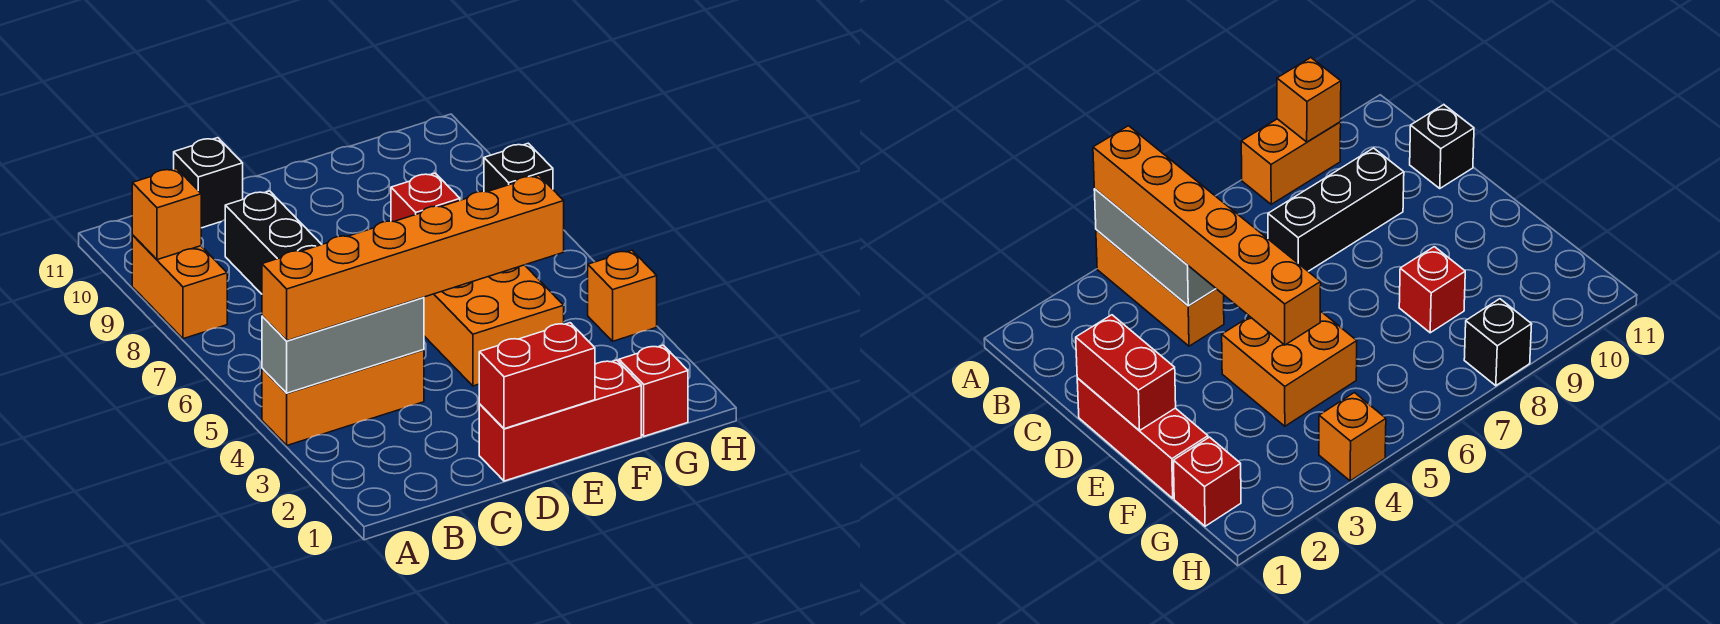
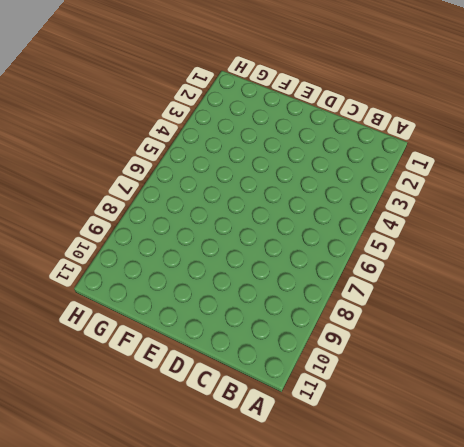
none -> orange brick A4:C4 level 1
none -> orange brick A8:A9 level 1
none -> black brick C7:C9 level 1

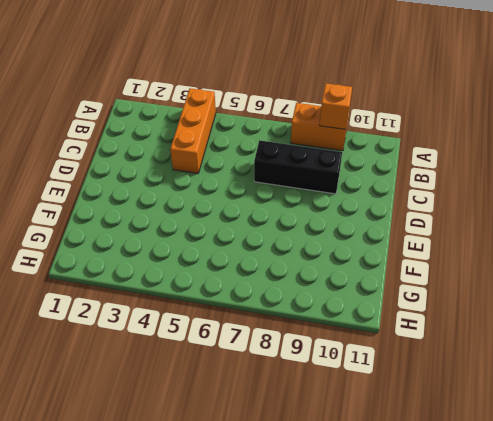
none -> black brick C11 level 1
none -> red brick D1:F1 level 1
none -> orange brick E4:F5 level 1

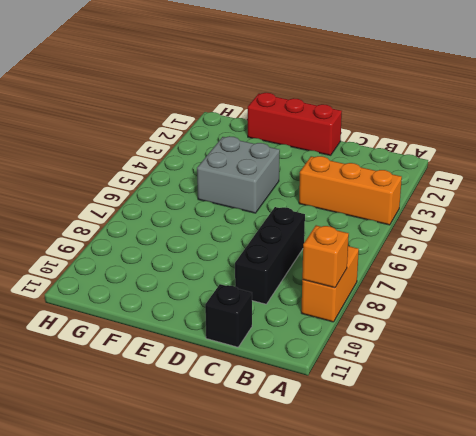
grey brick E4:F5 level 1 -> orange brick E4:F5 level 1
none -> red brick F8 level 1
none -> red brick G1 level 1
none -> orange brick H4 level 1

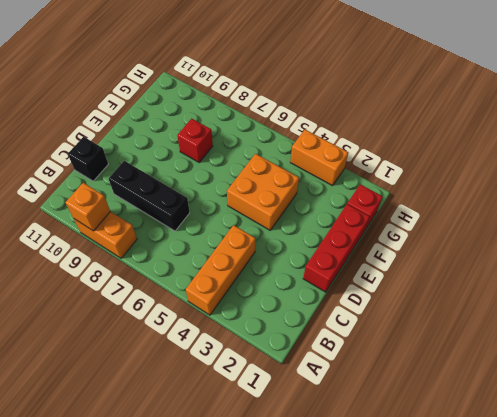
orange brick H3:H4 level 1 -> orange brick H4 level 1
none -> black brick H8 level 1
none -> grey brick A4:C4 level 2
none -> red brick D1:E1 level 2

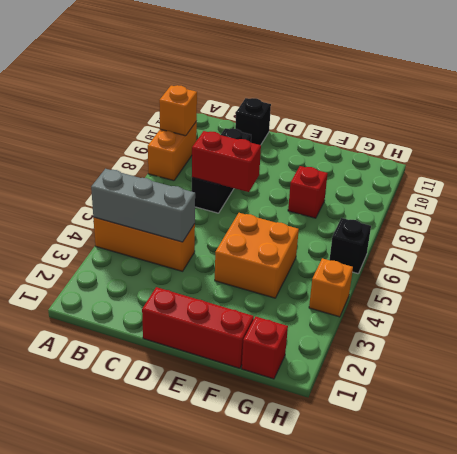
red brick C7:D7 level 2 -> red brick D1:E1 level 2
black brick H6 level 1 -> black brick H8 level 1
none -> orange brick A4:F4 level 3

